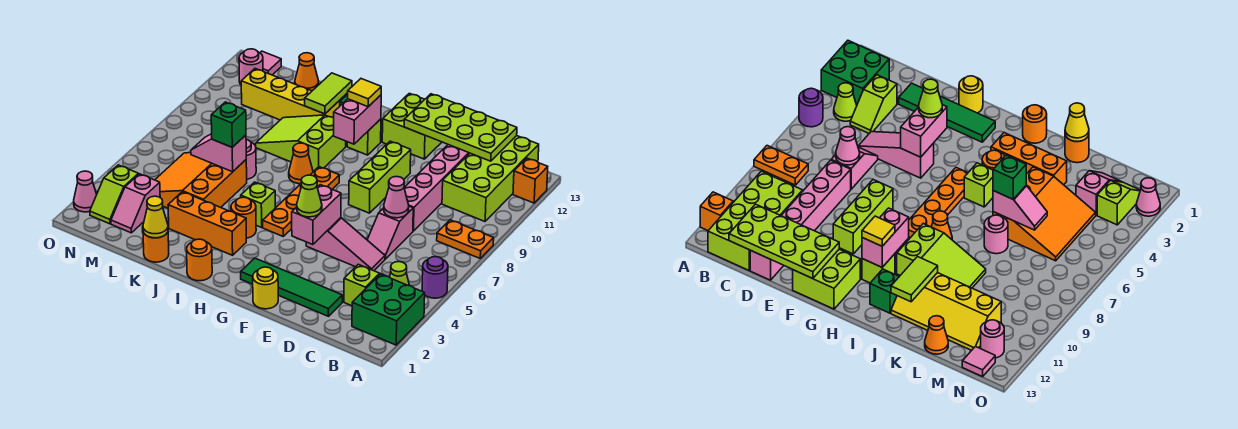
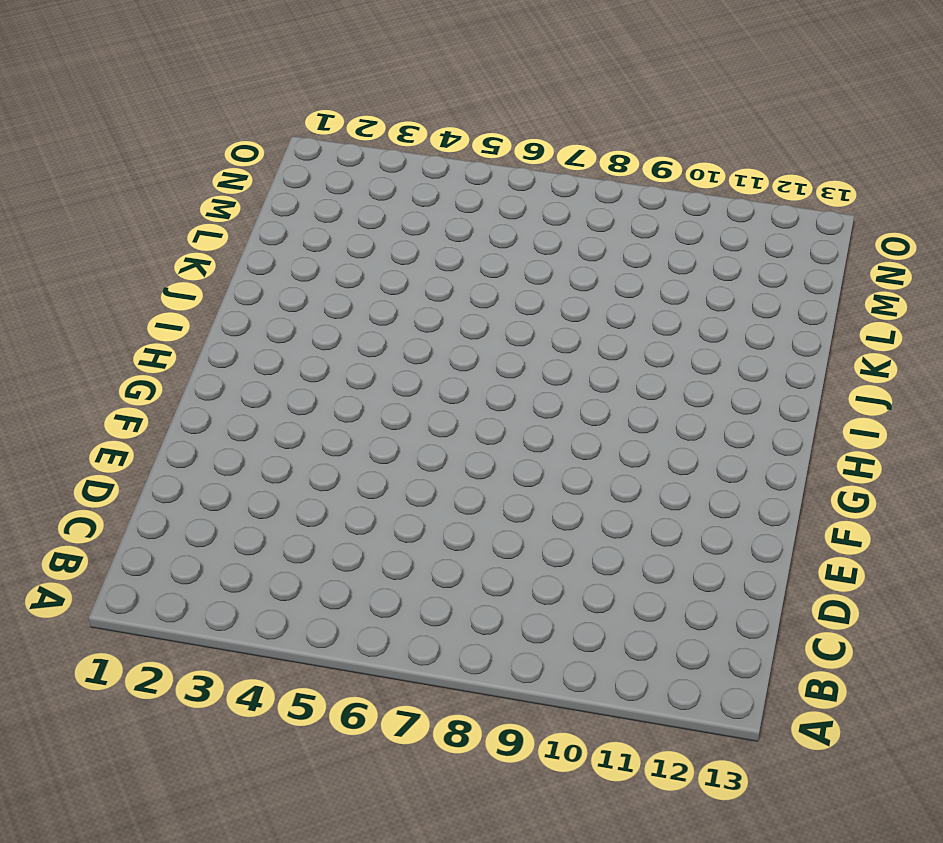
none -> green brick A2:B3 level 1
none -> purple round brick A5 level 1
none -> orange plate A8:B8 level 1
none -> orange brick A12 level 1

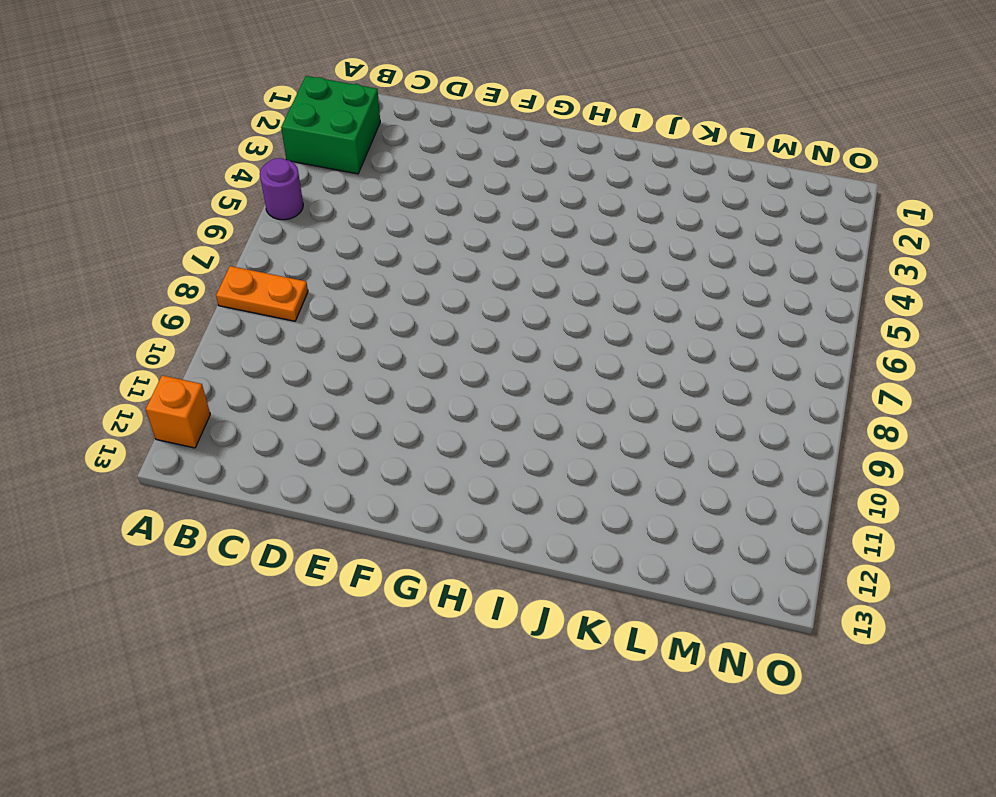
none -> lime cone B4 level 1
none -> lime brick B10:C13 level 1
none -> lime slope C3:C4 level 1 top 3
none -> green tile D2:G2 level 1

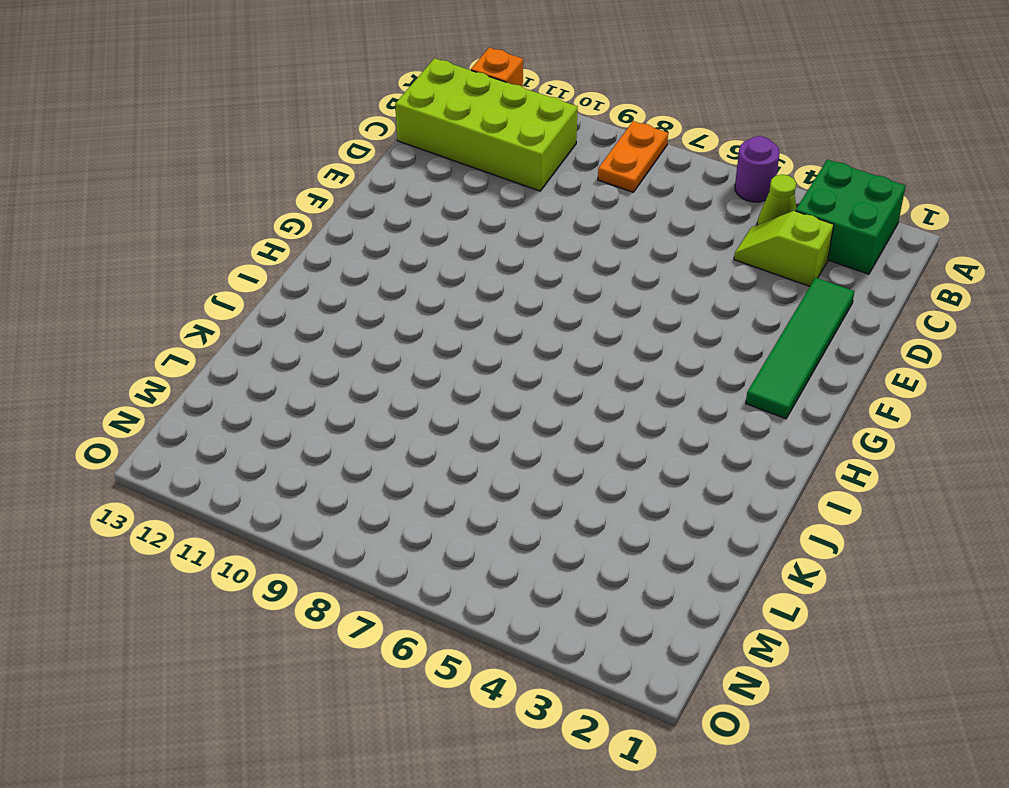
none -> pink slope D5:F5 level 1 top F
none -> pink slope D6:D7 level 1 top 7
none -> pink brick D8:D13 level 1
none -> yellow round brick F1 level 1

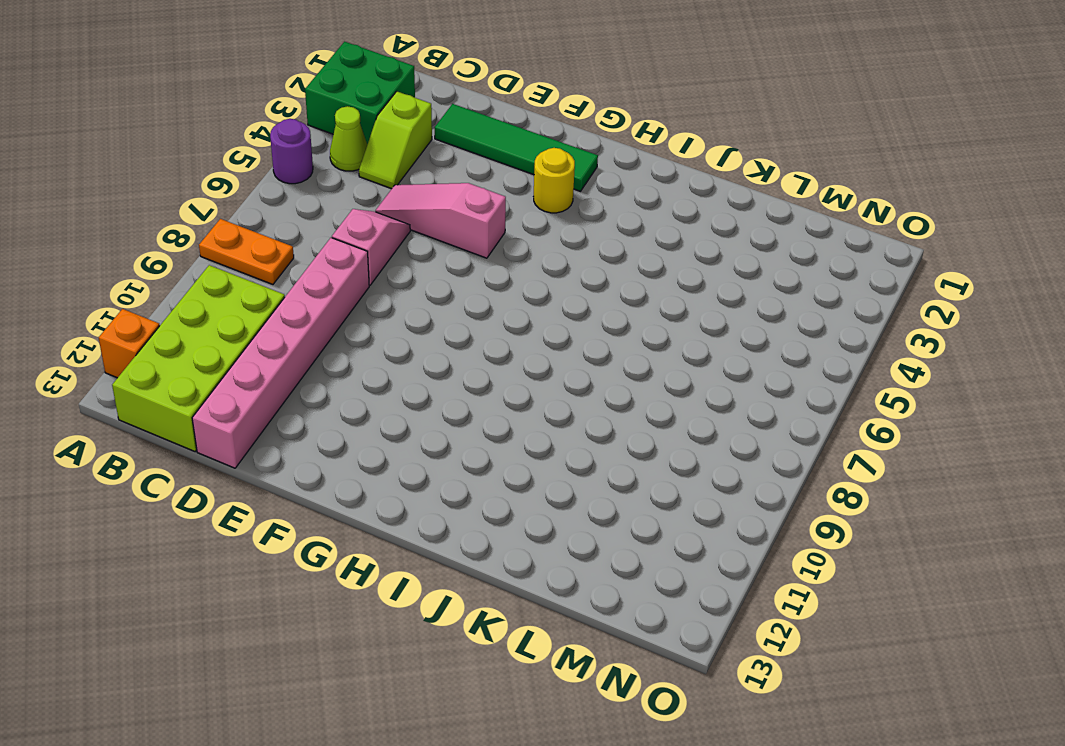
yellow round brick G3 level 1 -> yellow round brick F1 level 1
none -> lime brick F8:F10 level 1
none -> lime brick F12:G13 level 1
none -> orange plate H5:H8 level 1
none -> lime brick H11 level 1

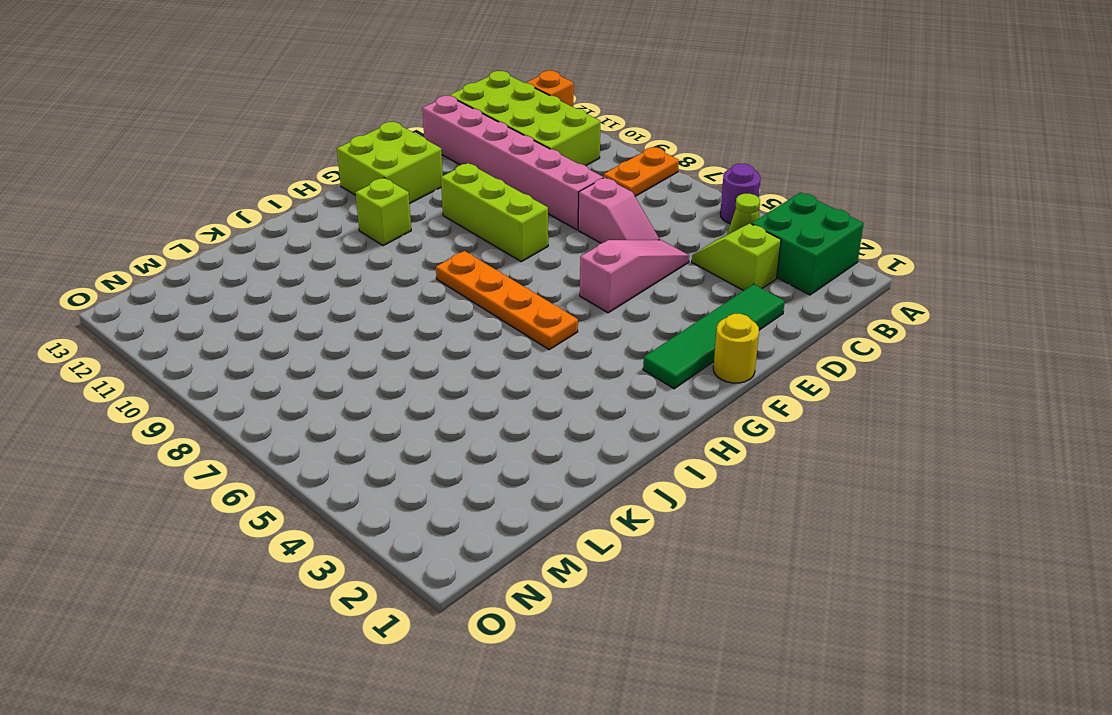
none -> orange round brick I1 level 1
none -> orange brick I3:K3 level 1
none -> orange round brick I4 level 1
none -> lime brick I5 level 1

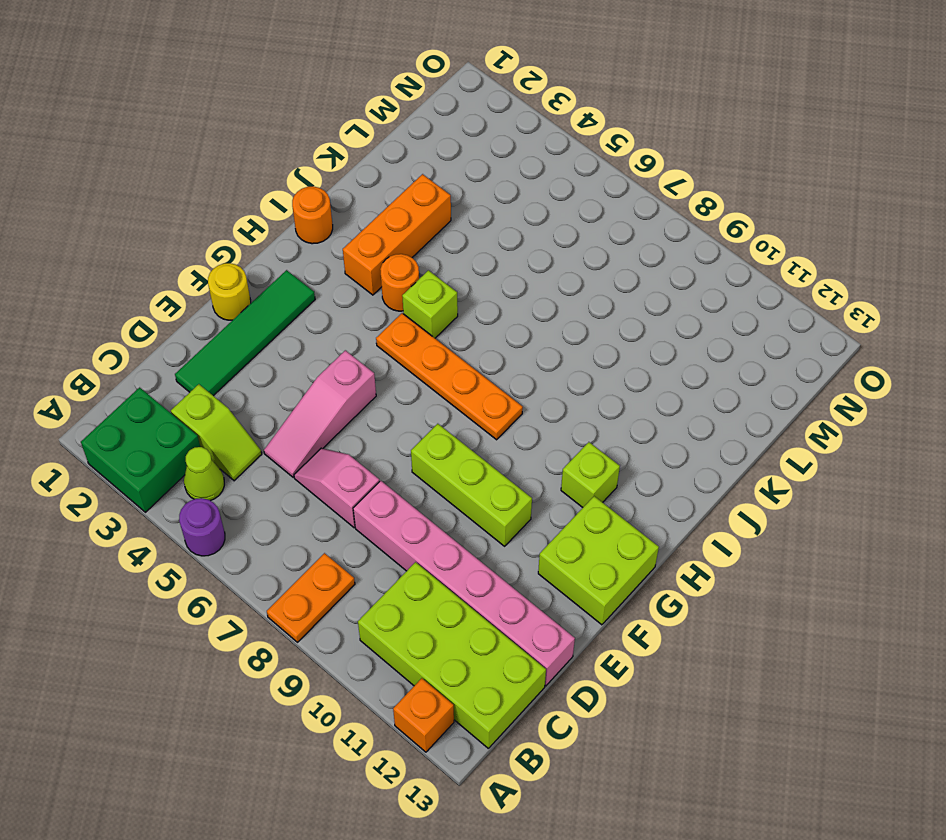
none -> orange cone I8 level 1
none -> lime slope I9:K10 level 1 top I
none -> green brick I12 level 1
none -> yellow slope J11:M12 level 1 top 11

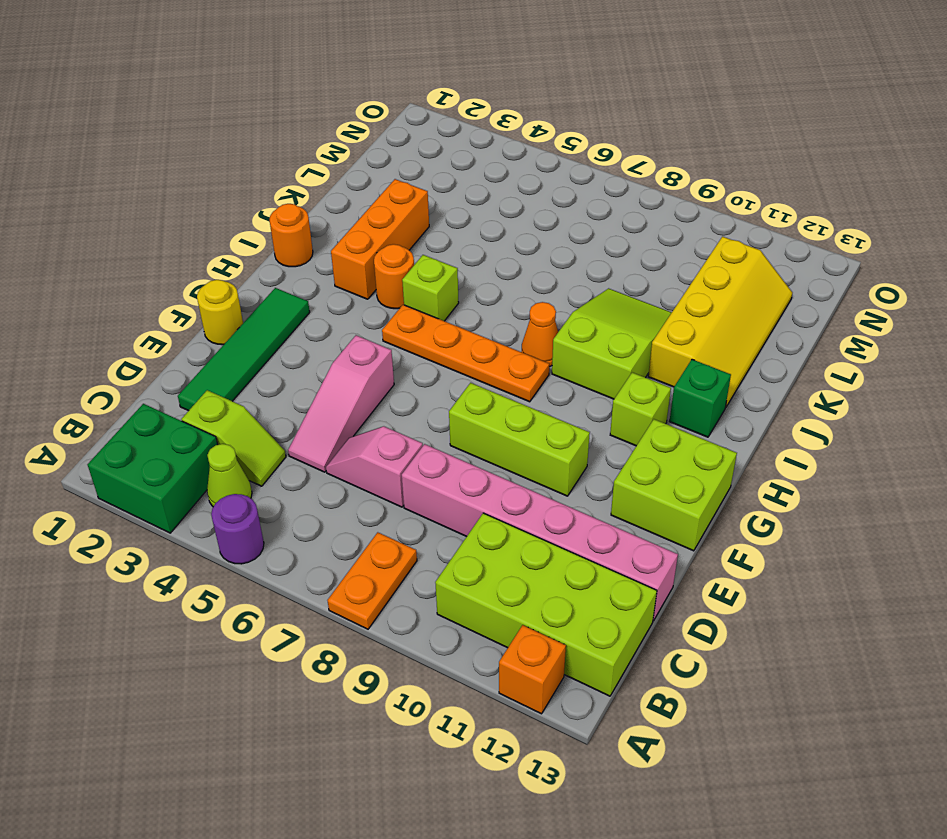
none -> orange round brick K1 level 1
none -> orange slope K4:M6 level 1 top K
none -> pink round brick K7 level 1
none -> orange cone L13 level 1

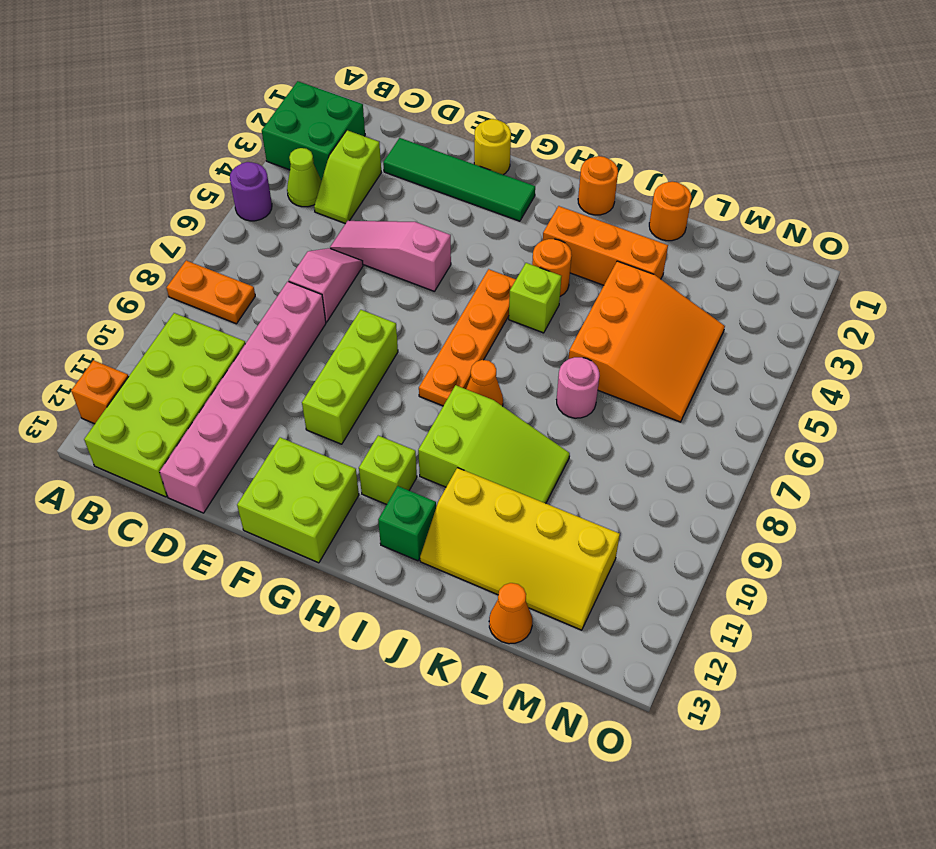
none -> pink slope M2:M3 level 1 top 3
none -> lime slope N2:N3 level 1 top 3
none -> pink round brick N12 level 1
none -> pink tile N13 level 1

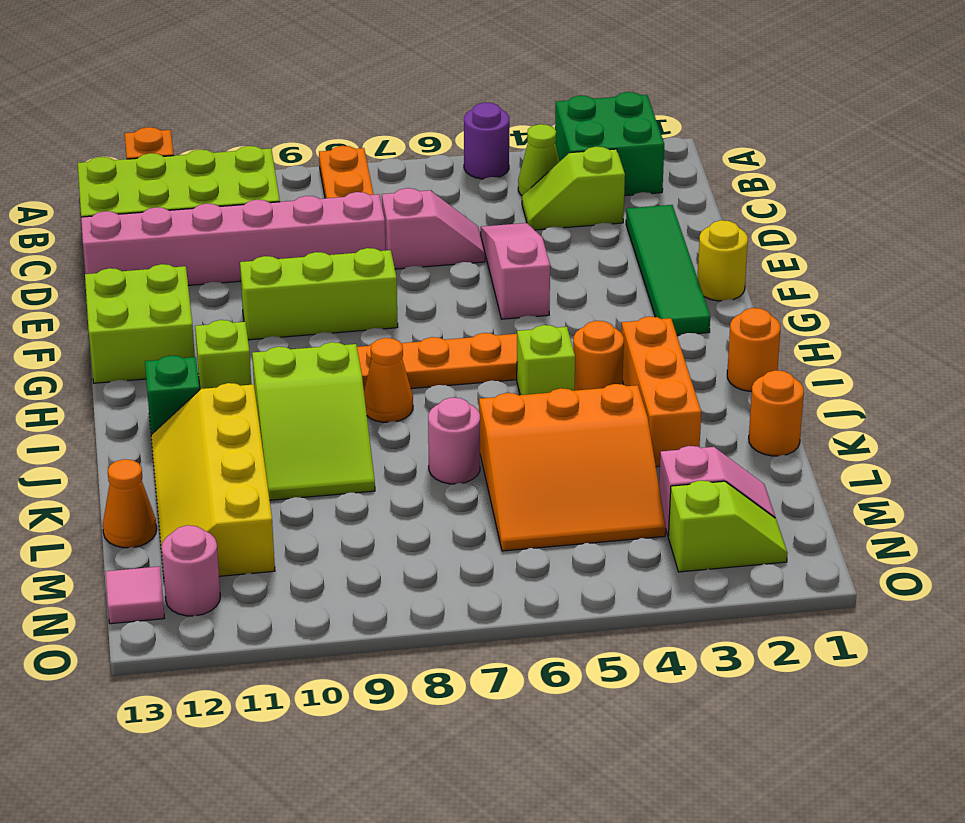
none -> pink cone O2 level 1
none -> lime plate C12:F13 level 2
none -> pink cone D7 level 2
none -> pink brick F4:F5 level 2

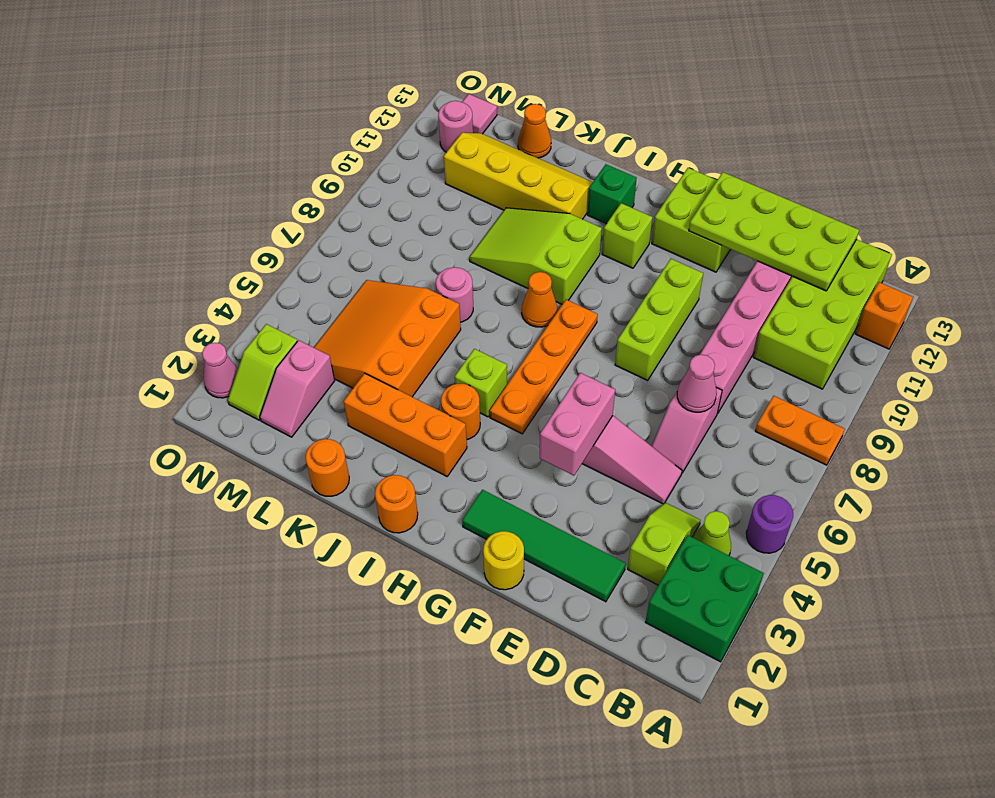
none -> pink brick H10:H11 level 2
none -> lime tile J11:J12 level 2
none -> yellow cone K1 level 2
none -> pink slope K6:L6 level 2 top K

